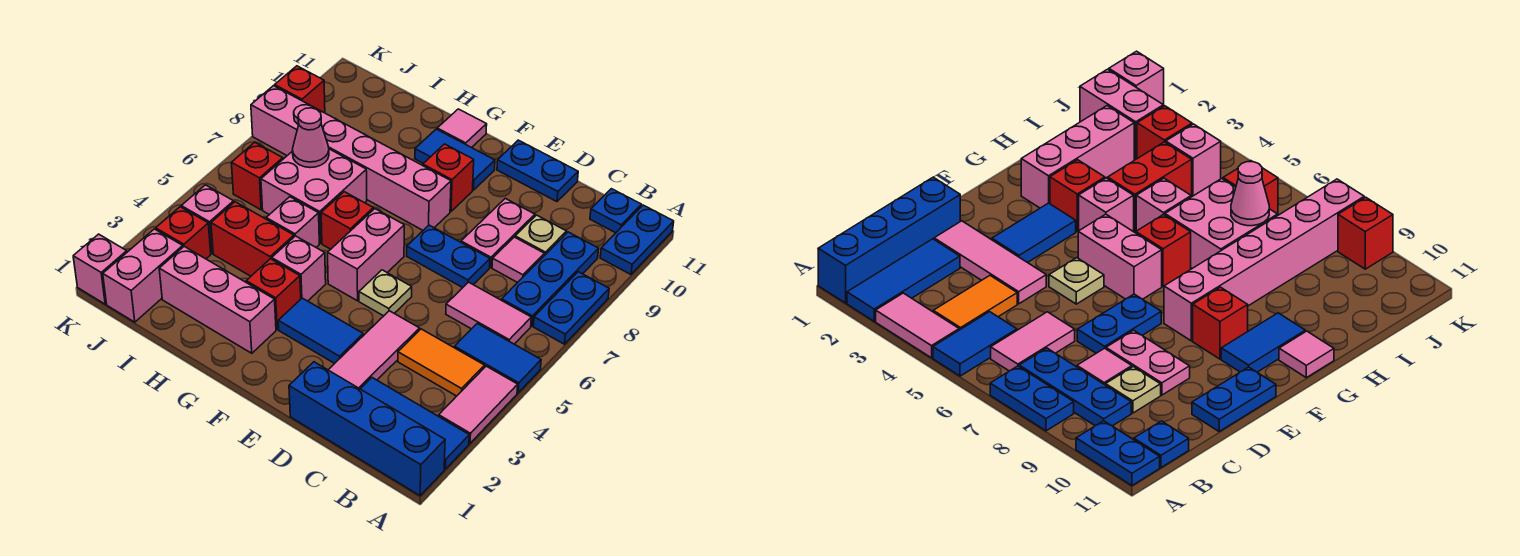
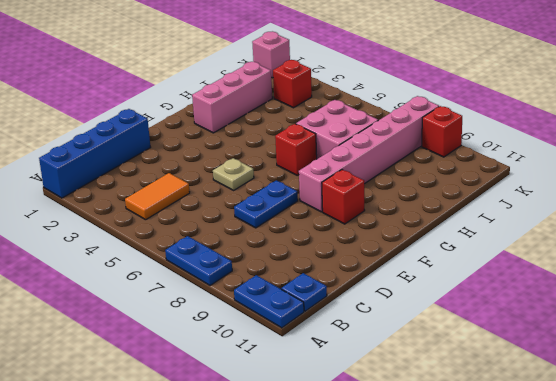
none -> blue tile A2:C2 level 1
none -> pink tile A3:A4 level 1
none -> blue tile A5:B5 level 1
none -> pink tile B6:C6 level 1

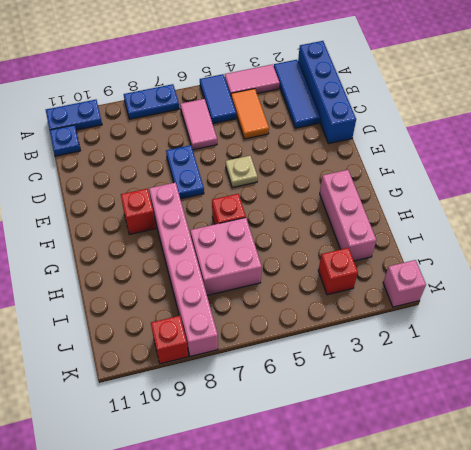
none -> blue plate B7:B9 level 1
none -> pink tile C8 level 1
none -> tan plate C9 level 1
none -> pink tile D2:D4 level 1

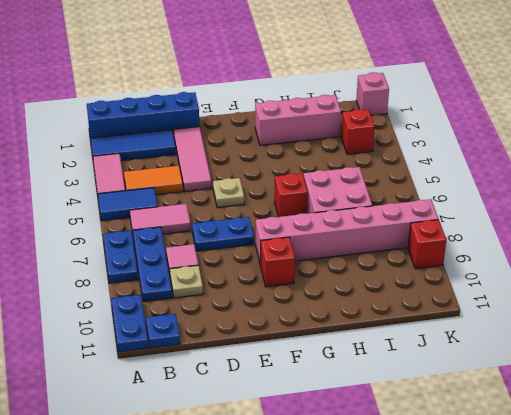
none -> pink plate D8:D9 level 1
none -> blue plate D11:E11 level 1
none -> blue tile E3:F3 level 1
none -> pink brick F5:F6 level 1

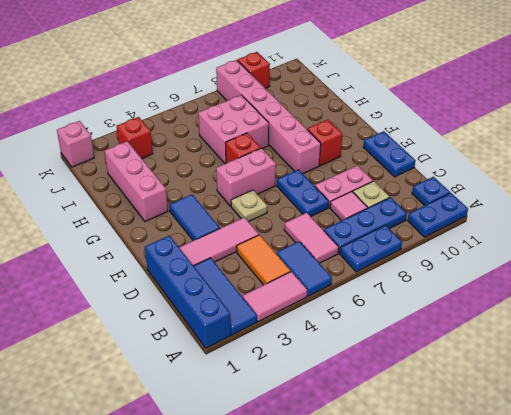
none -> blue tile F10:G10 level 1
none -> red brick G3 level 1
none -> pink brick G4 level 1
none -> pink tile G11 level 1

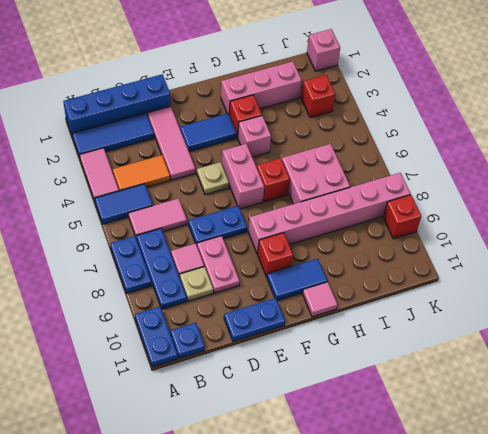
none -> red brick H4:I4 level 1
none -> pink brick H5 level 1
none -> pink brick J1:J2 level 1
none -> pink brick J4 level 1

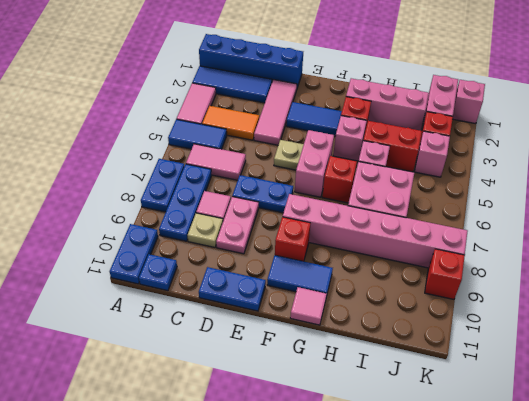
none -> red brick J6 level 1
none -> pink cone I7 level 2

